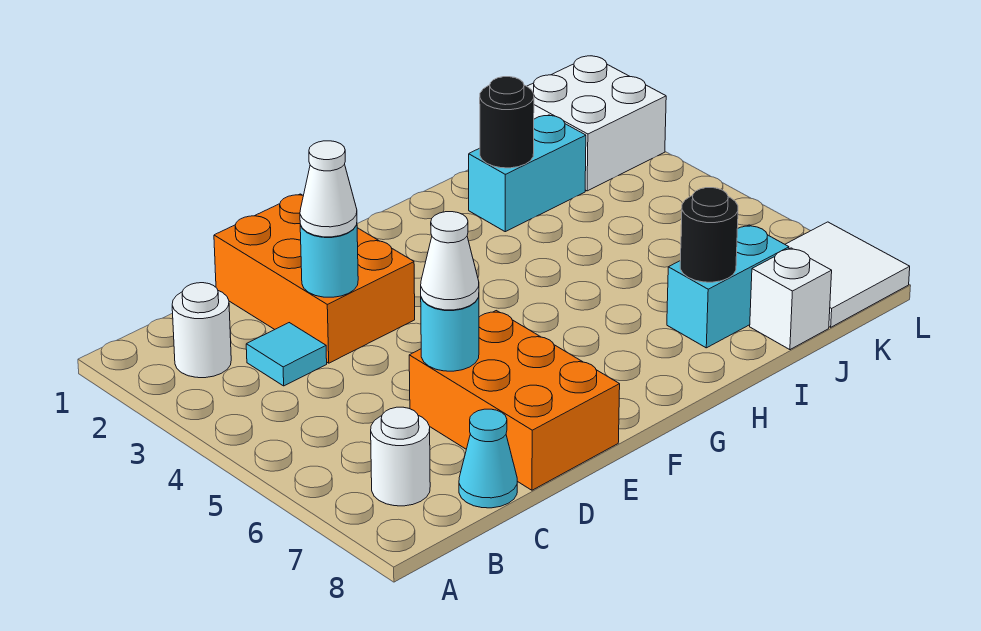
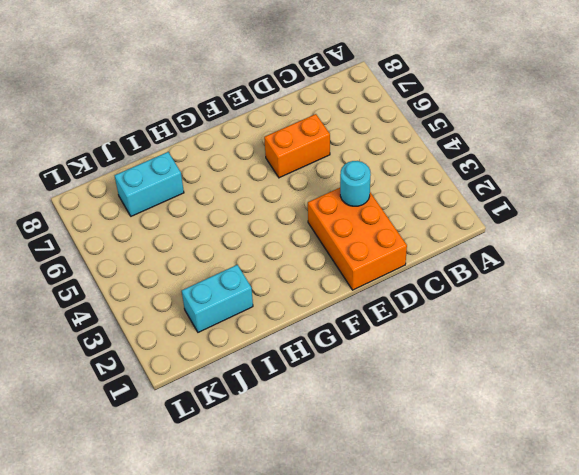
orange brick D6:E6 level 1 -> orange brick D6:E8 level 1
none -> white round brick B2 level 1
none -> white round brick B7 level 1
none -> cyan tile C3 level 1

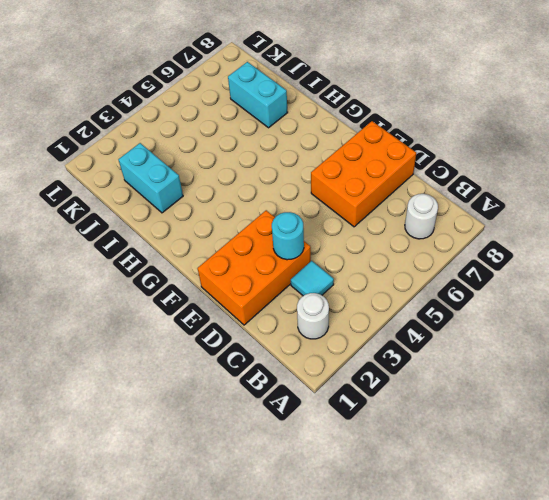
none -> cyan cone C8 level 1
none -> white brick J8 level 1
none -> white brick K1:L2 level 1

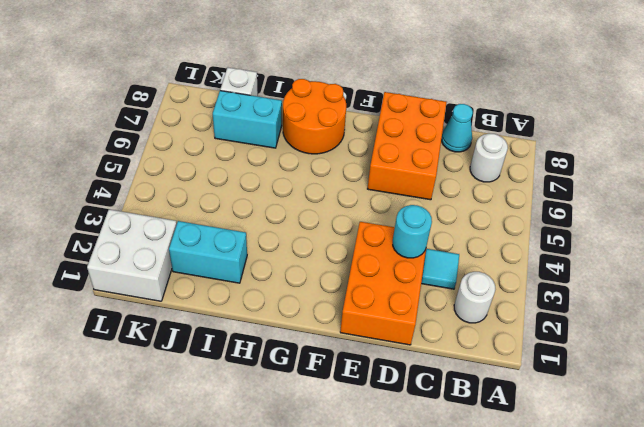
orange round brick G7:H8 level 1 -> none
none -> white tile K7:L8 level 1
none -> cyan round brick D6 level 2
none -> black round brick I2 level 2

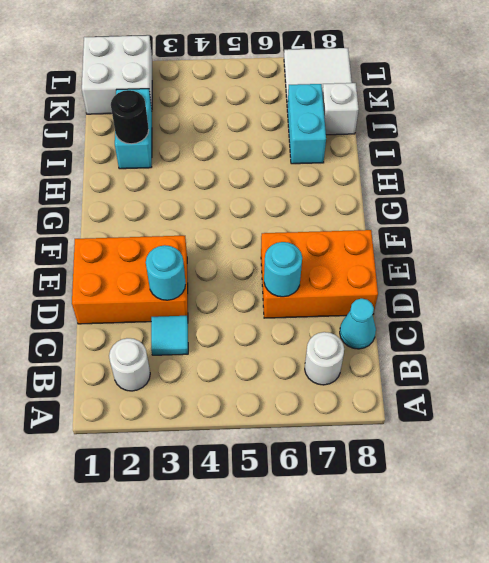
none -> black round brick I7 level 2
none -> white cone D3 level 3
none -> white cone D6 level 3

